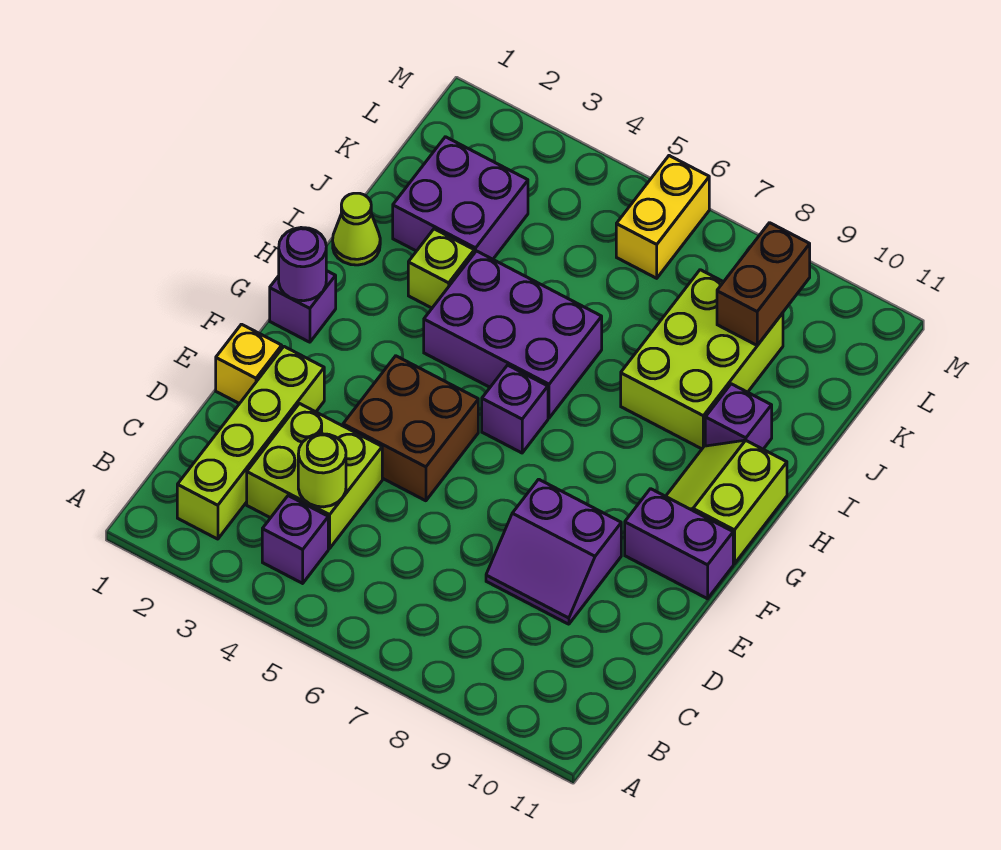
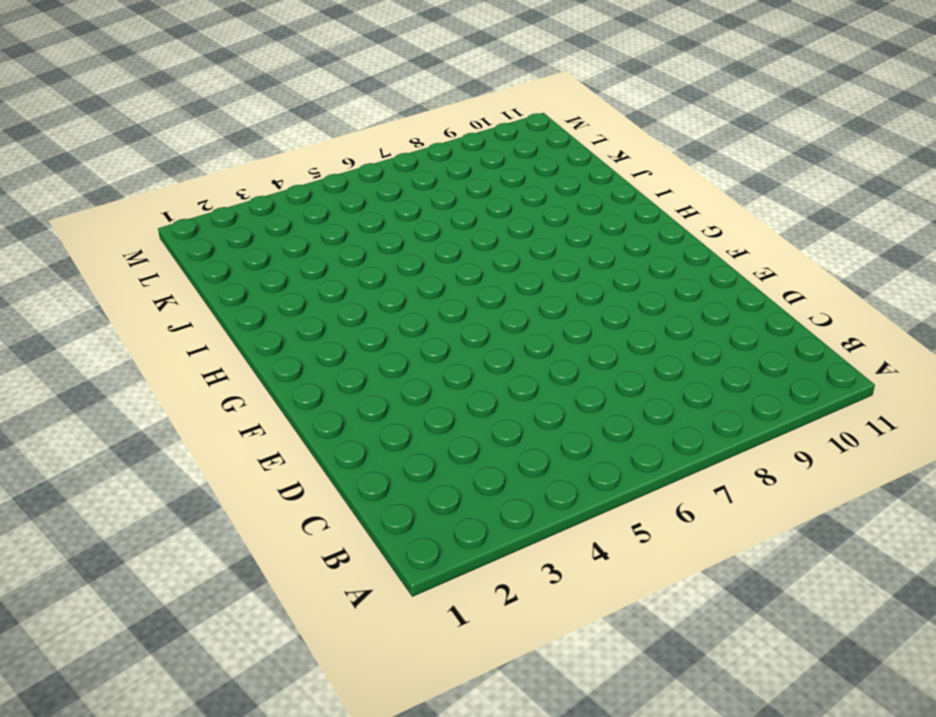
none -> lime brick B2:E2 level 1
none -> purple brick B4 level 1
none -> lime brick C3:D4 level 1

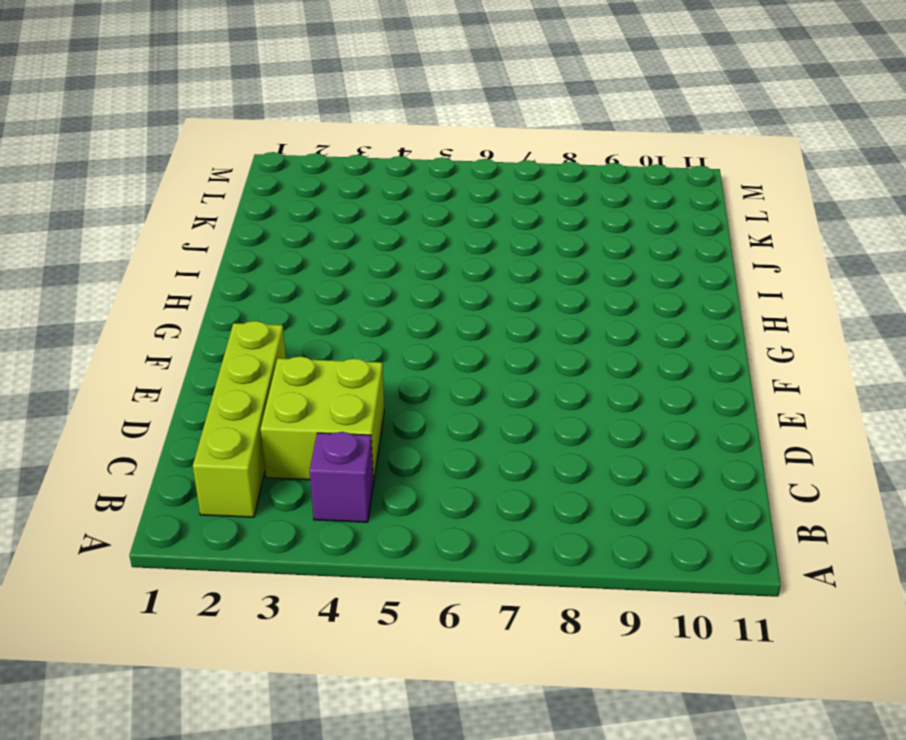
none -> purple slope D8:E9 level 1 top E
none -> yellow brick E1 level 1
none -> brown brick E4:F5 level 1

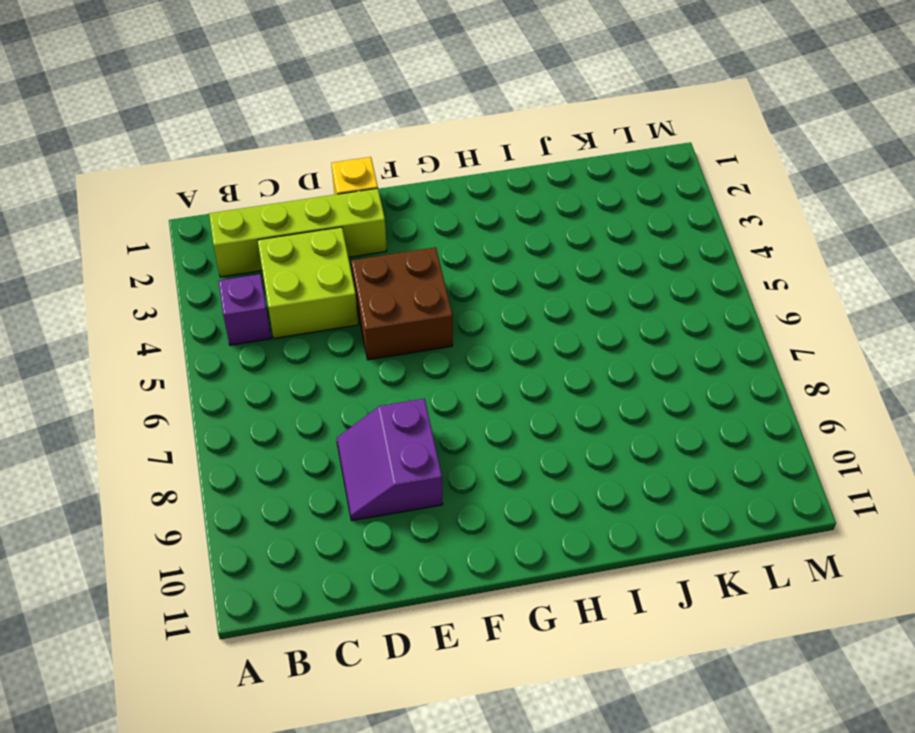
none -> purple brick F10:F11 level 1
none -> purple brick G1 level 1
none -> purple brick G6 level 1

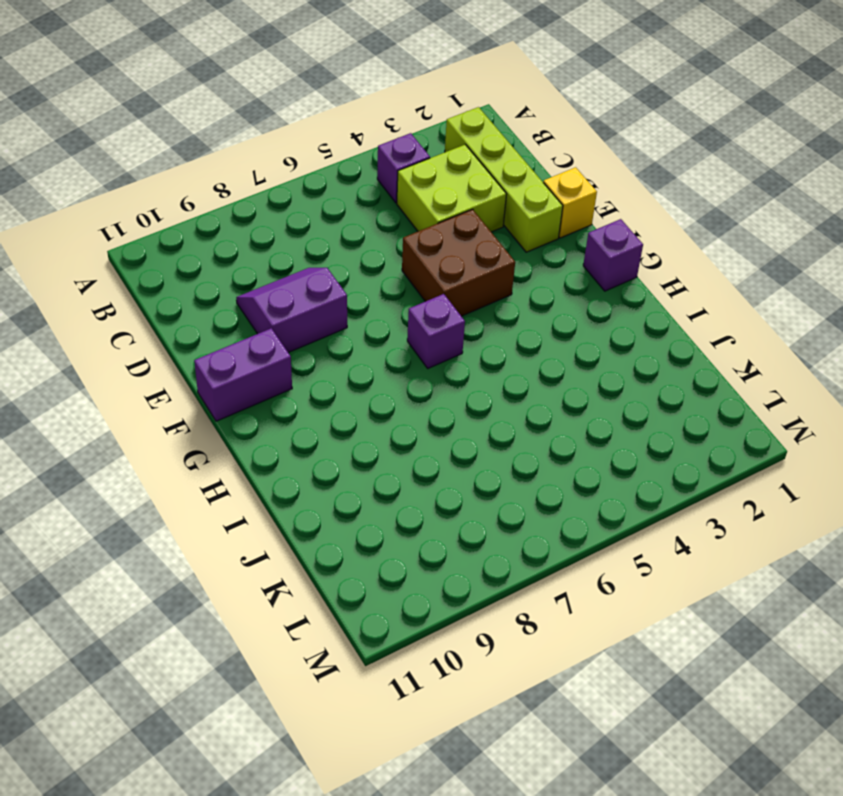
none -> lime slope G10:H11 level 1 top 11
none -> purple brick H4:I6 level 1
none -> lime cone I1 level 1

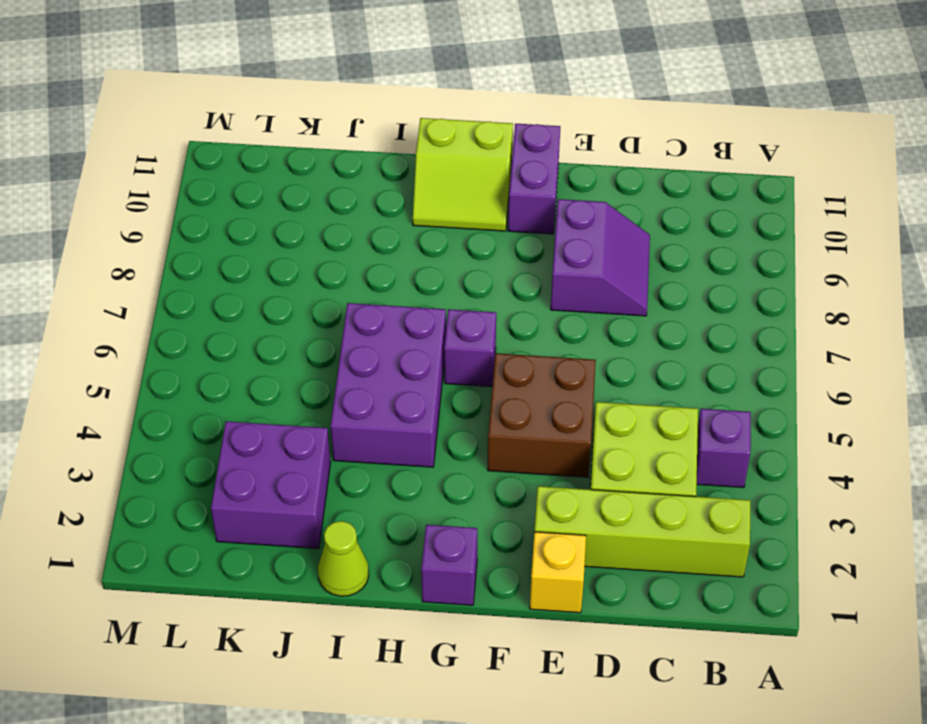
none -> lime brick I3 level 1
none -> lime brick I8:K9 level 1
none -> purple brick I10 level 1

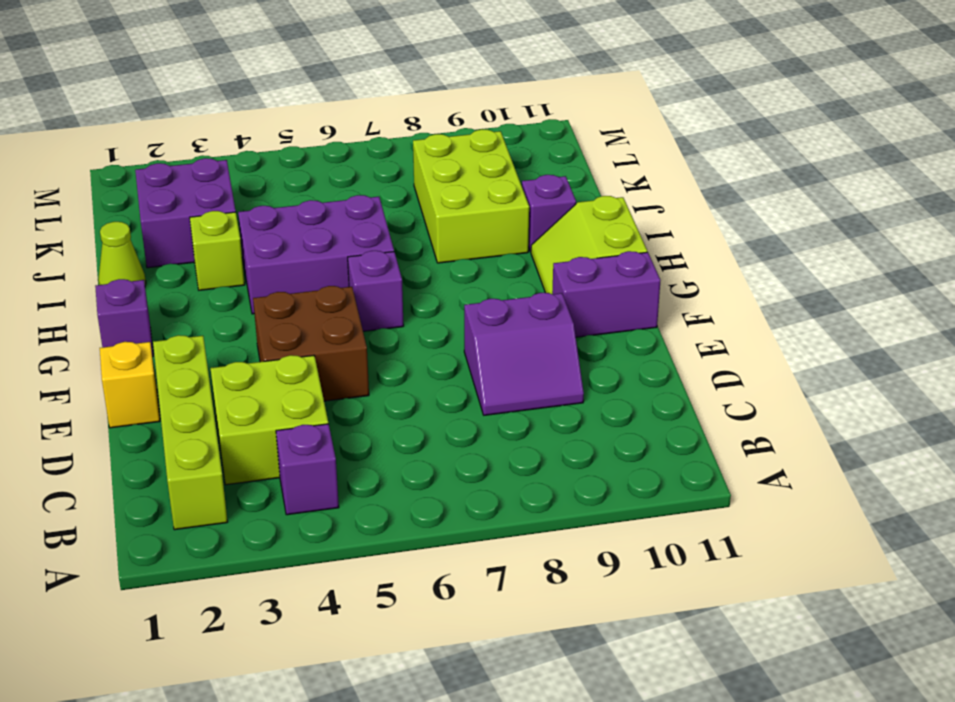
none -> yellow brick L6:M6 level 1
none -> lime round brick C4 level 2
none -> purple round brick G1 level 2

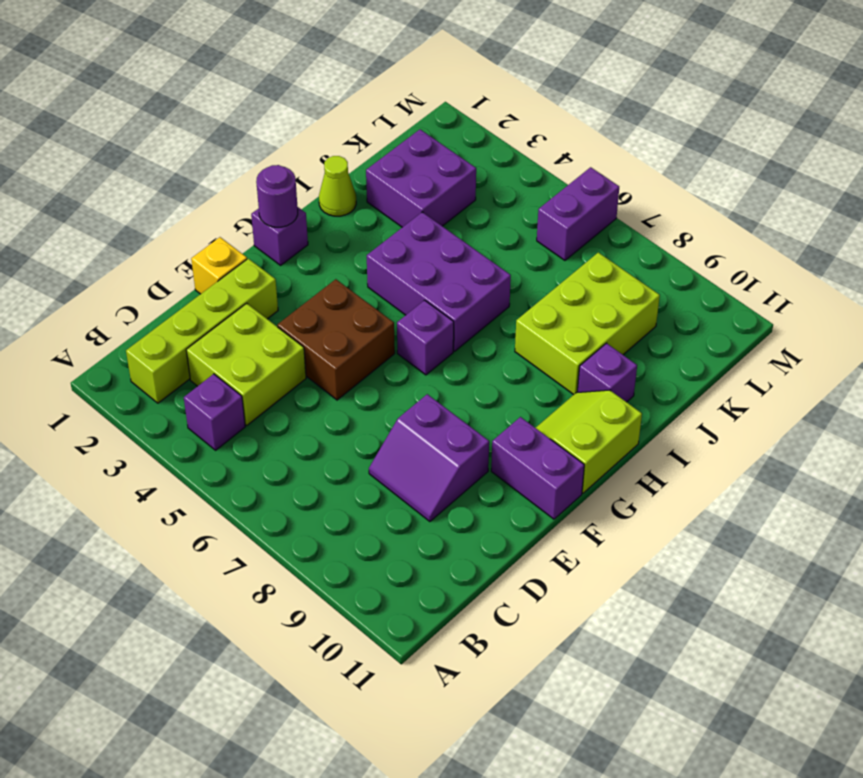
purple brick L6:M6 level 1 -> yellow brick L6:M6 level 1
none -> lime brick I3 level 1
none -> lime round brick C4 level 2
none -> brown brick K9:L9 level 2

